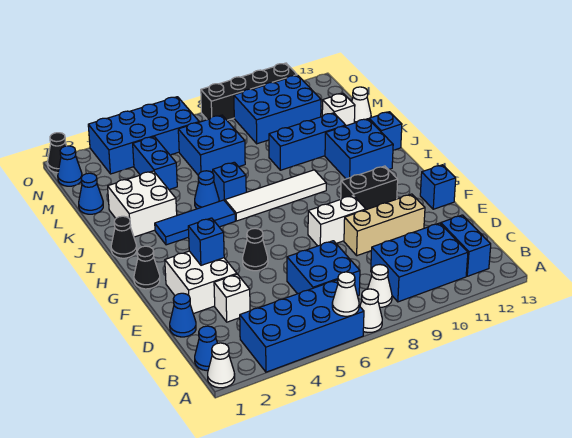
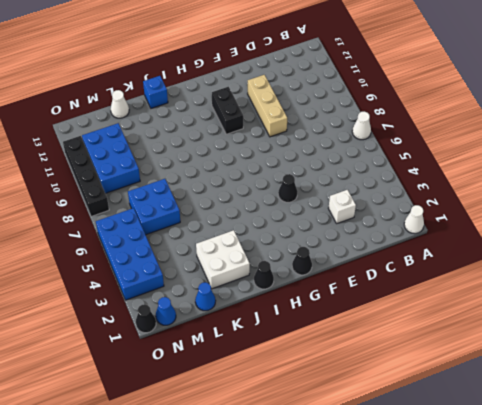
none -> blue brick A3:B6 level 1
none -> blue cone B1 level 1
none -> white cone B8 level 1
none -> blue brick B9:C11 level 1

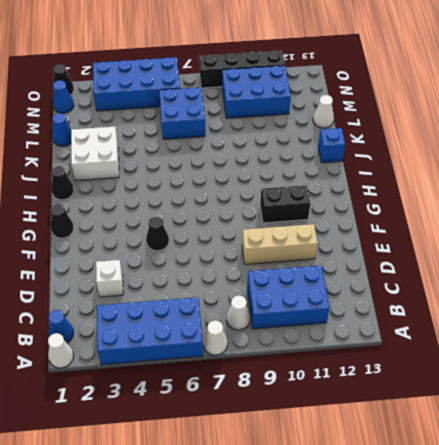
none -> blue brick B12:C12 level 1
none -> blue brick C6:D7 level 1
none -> blue cone D1 level 1
none -> white brick E2:F3 level 1

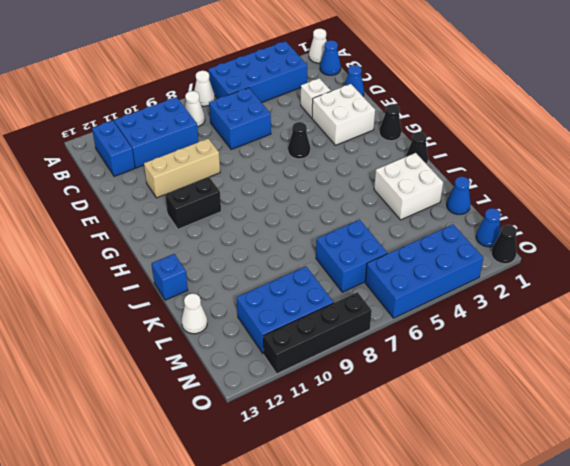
none -> white brick F8:F9 level 1
none -> blue brick F13 level 1
none -> blue tile I3:I5 level 1
none -> white tile I6:I9 level 1

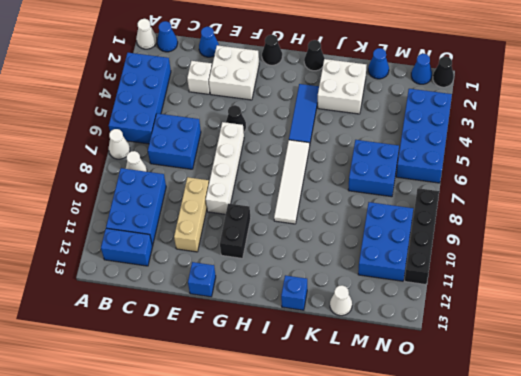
white brick F6:F9 level 1 -> white brick F8:F9 level 1
none -> blue brick I11:J12 level 1
none -> blue cone J5 level 1
none -> blue brick J6 level 1
none -> blue brick K9:K11 level 1

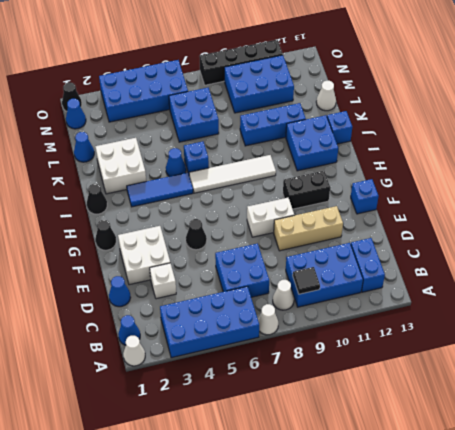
black tile B9 level 2 -> none
none -> blue brick L4:M4 level 1
none -> white brick L12 level 1
none -> white cone A6 level 2
none -> blue brick F3 level 2

